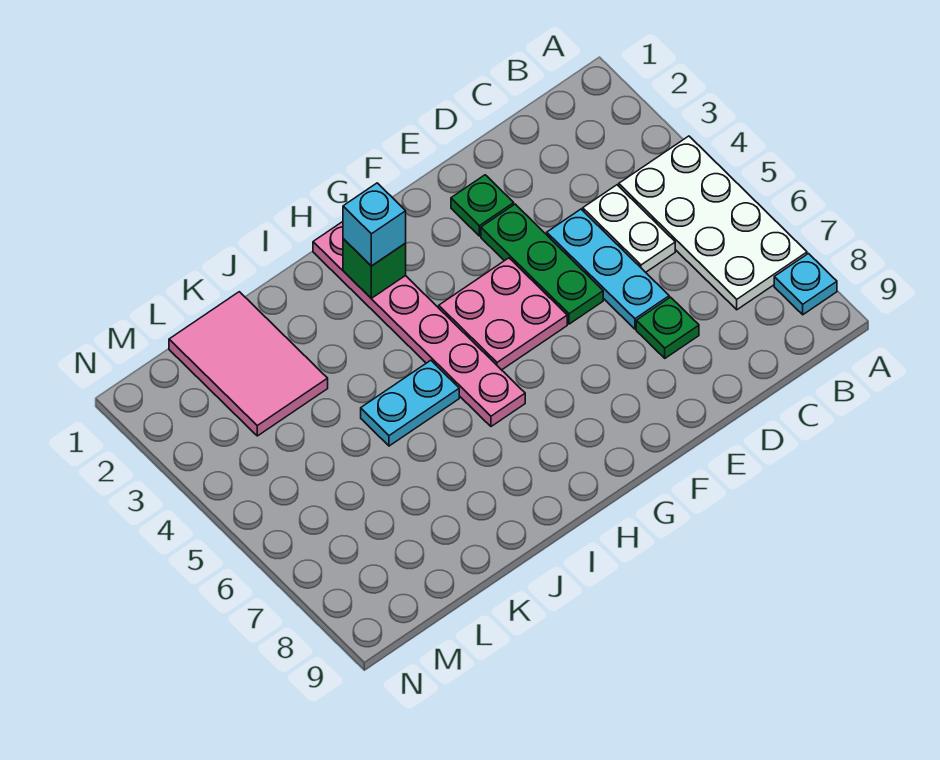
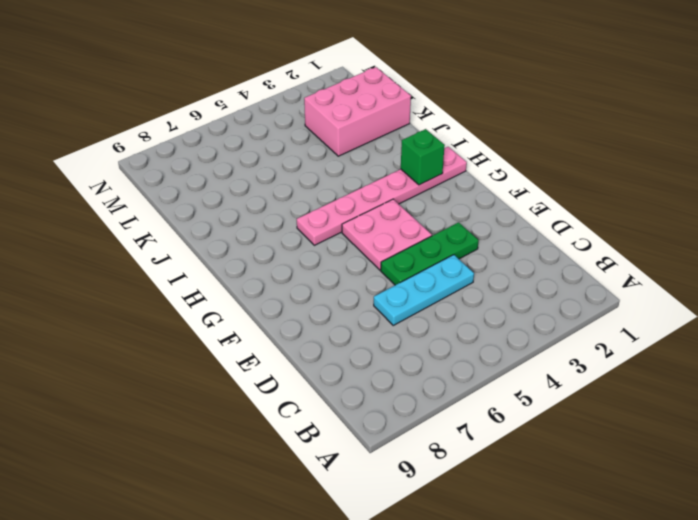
pink brick K1:L3 level 1 -> pink tile K1:L3 level 1
none -> white plate A4:B7 level 1
none -> cyan plate A8 level 1
none -> white plate C4:C5 level 1

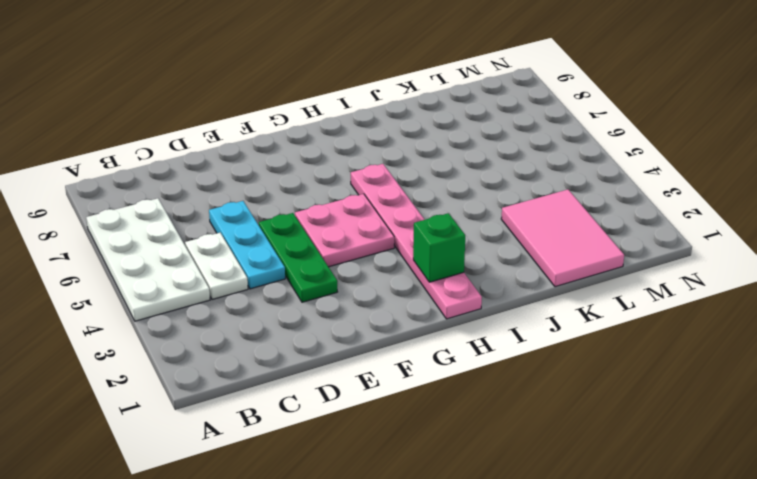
none -> cyan plate A8 level 1
none -> green plate D7 level 1
none -> green plate E2 level 1

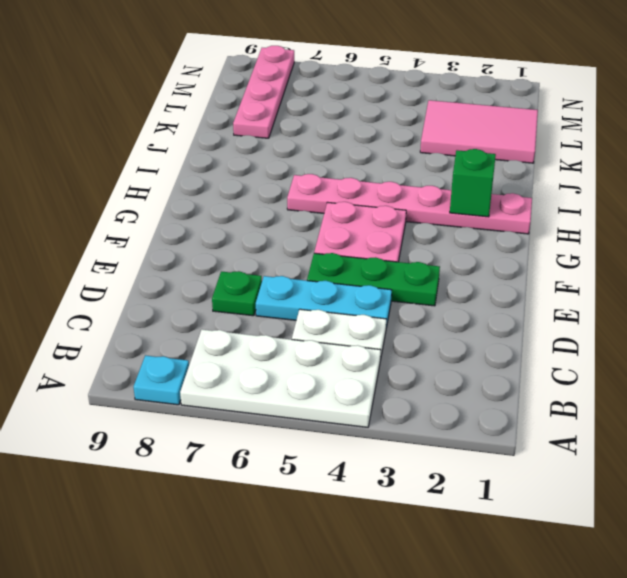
pink plate K8:N8 level 1 -> none
none -> green plate E2 level 1
none -> cyan plate I5:J5 level 1
none -> cyan brick H2 level 3

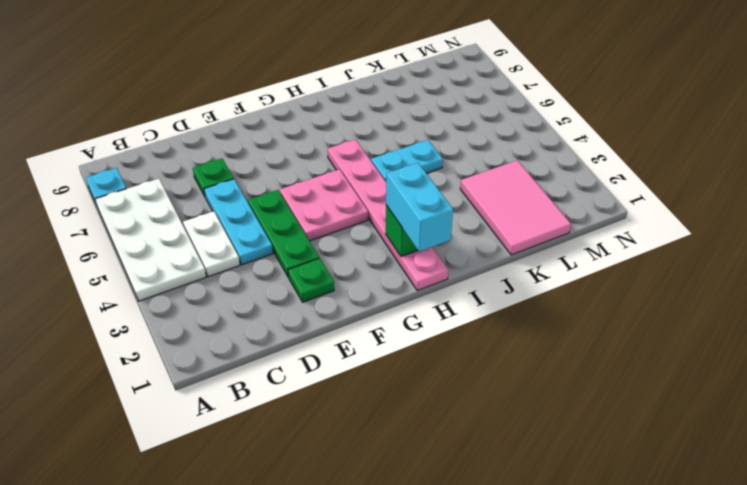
cyan brick H1:H2 level 3 -> cyan brick H2 level 3

